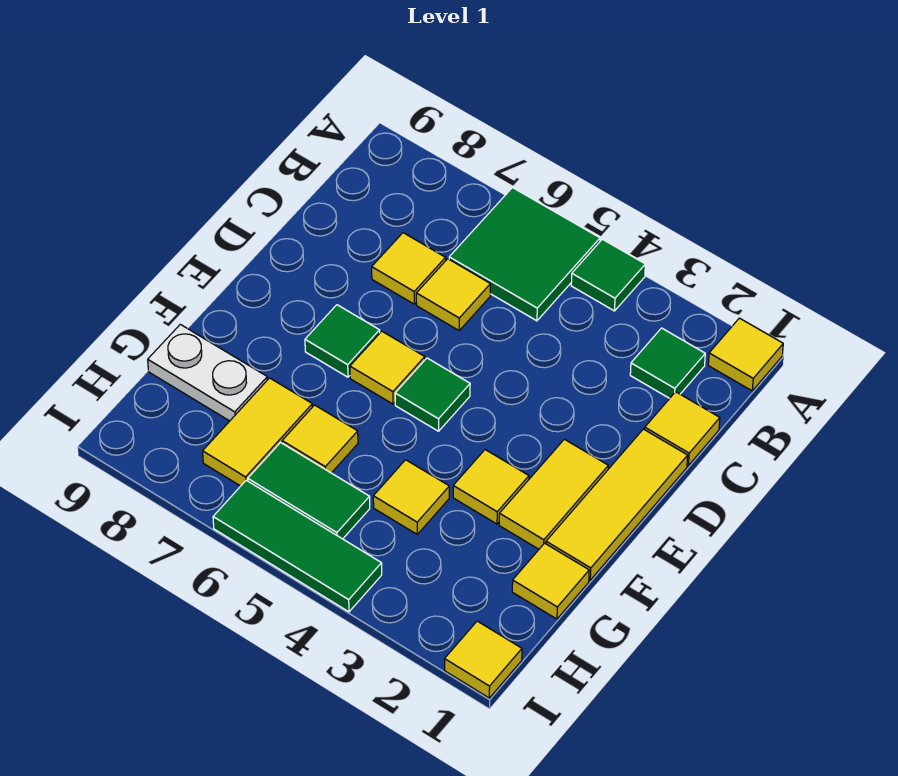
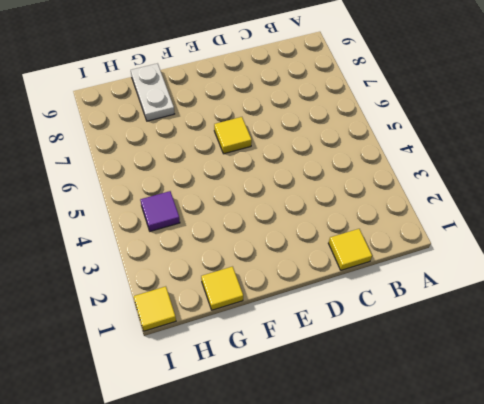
purple tile H4 level 1 -> none
none -> yellow tile A1 level 1
none -> green tile A4 level 1
none -> green tile A5:B6 level 1

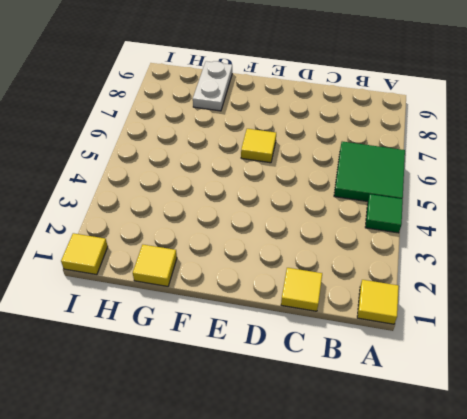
none -> green tile B2 level 1
none -> yellow tile C6 level 1
none -> yellow tile C7 level 1

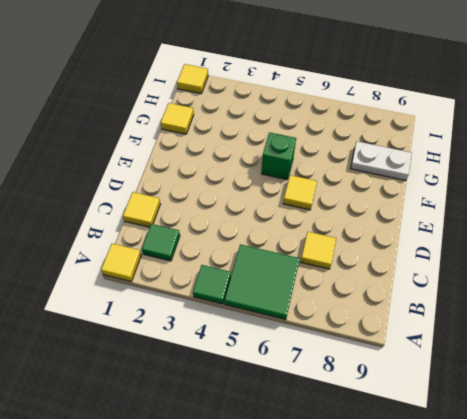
green brick F5 level 1 -> none
none -> yellow tile C6 level 1
none -> yellow tile D1:F1 level 1
none -> yellow tile E2:F2 level 1

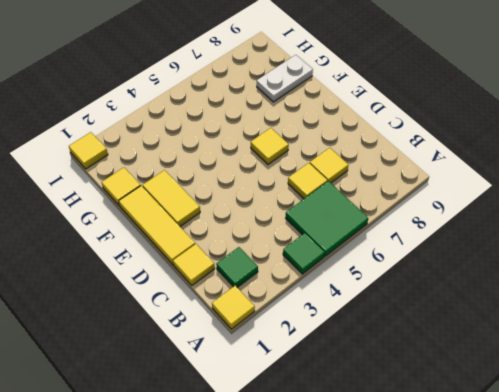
none -> green tile E5 level 1
none -> green tile E7 level 1
none -> yellow tile F3 level 1

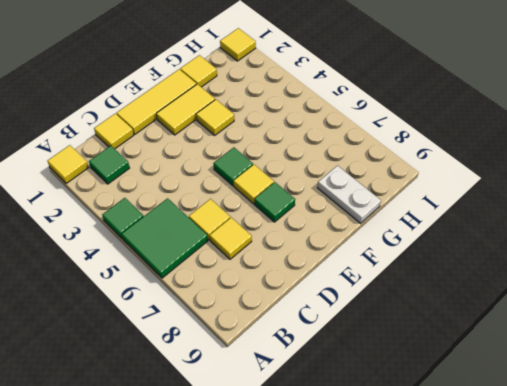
none -> yellow tile G4 level 1
none -> yellow tile G6 level 1
none -> yellow tile G7:H7 level 1

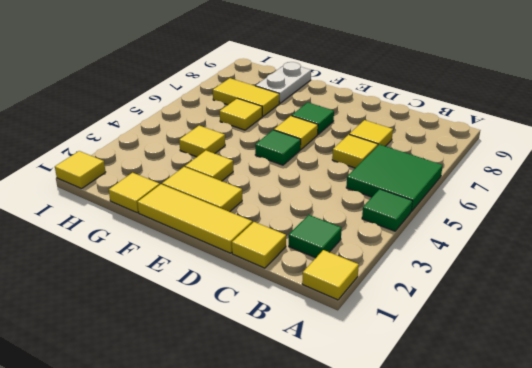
none -> green tile H5:H6 level 1
none -> green tile I4:I6 level 1

